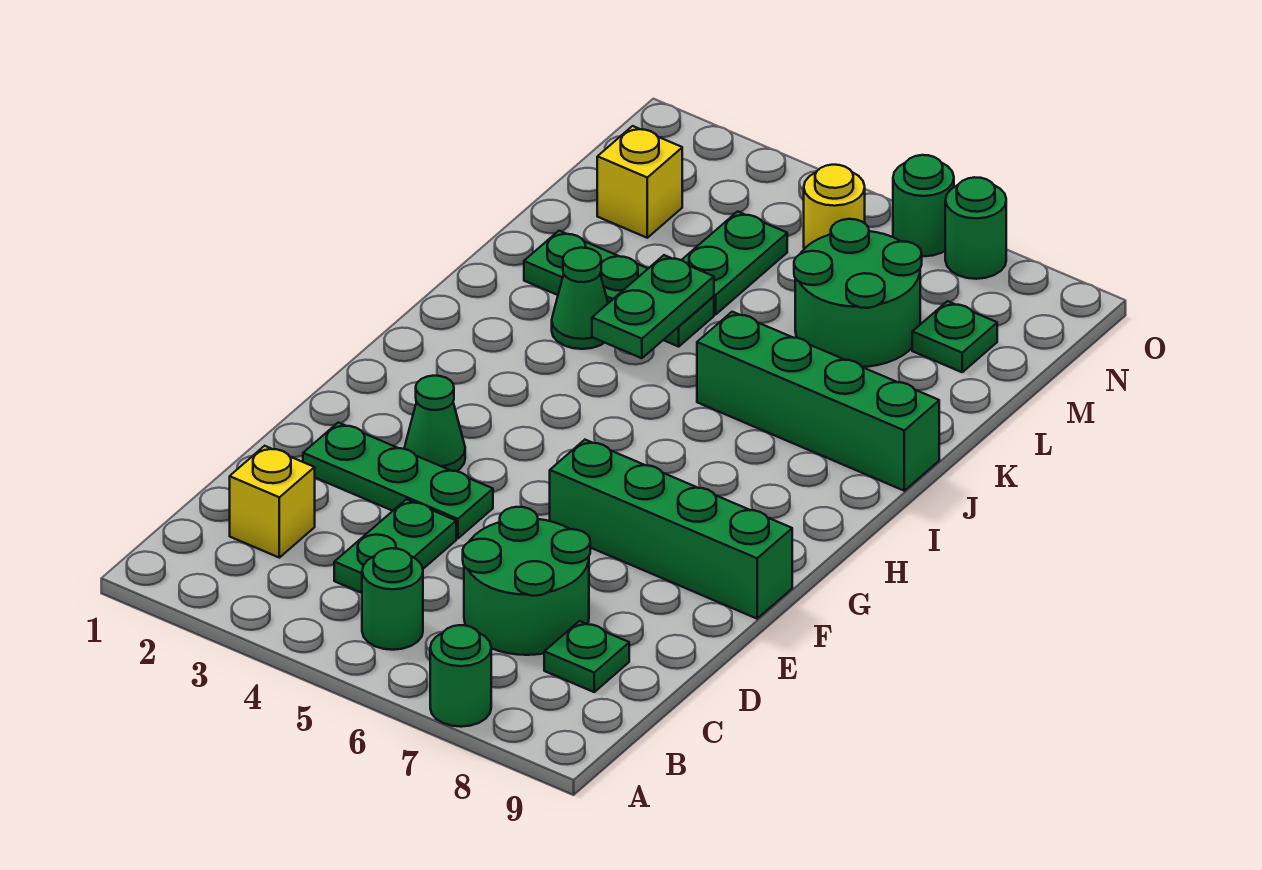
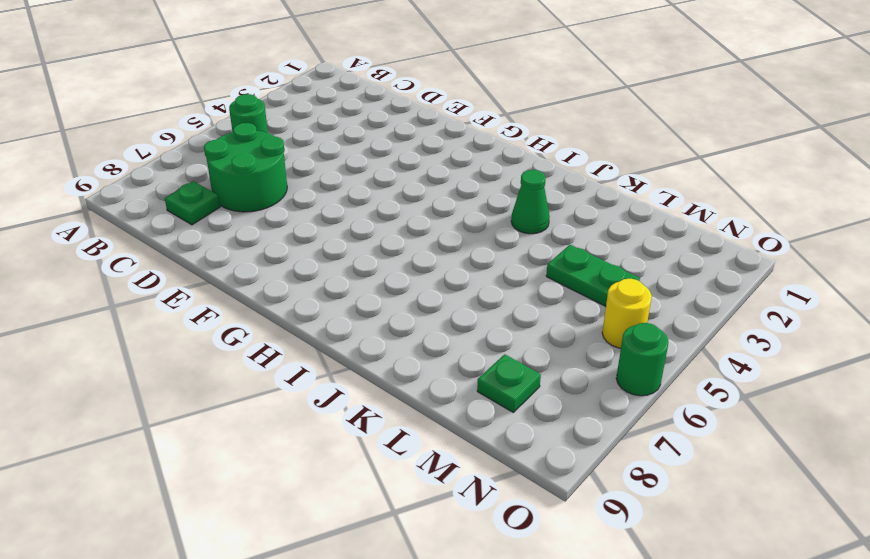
none -> green round brick A7 level 1
none -> yellow brick C2 level 1
none -> green plate C4:D4 level 1

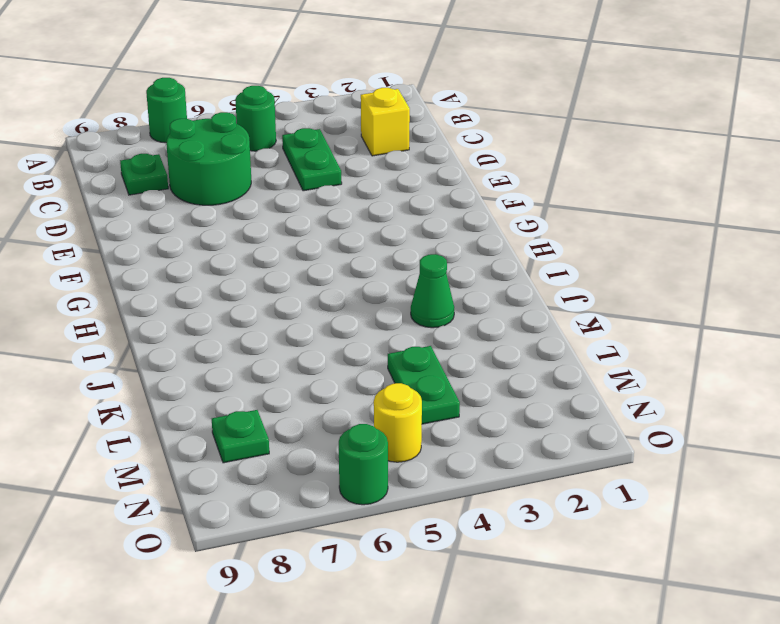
none -> green plate E2:E4 level 1
none -> green cone F3 level 1
none -> green brick F6:F9 level 1

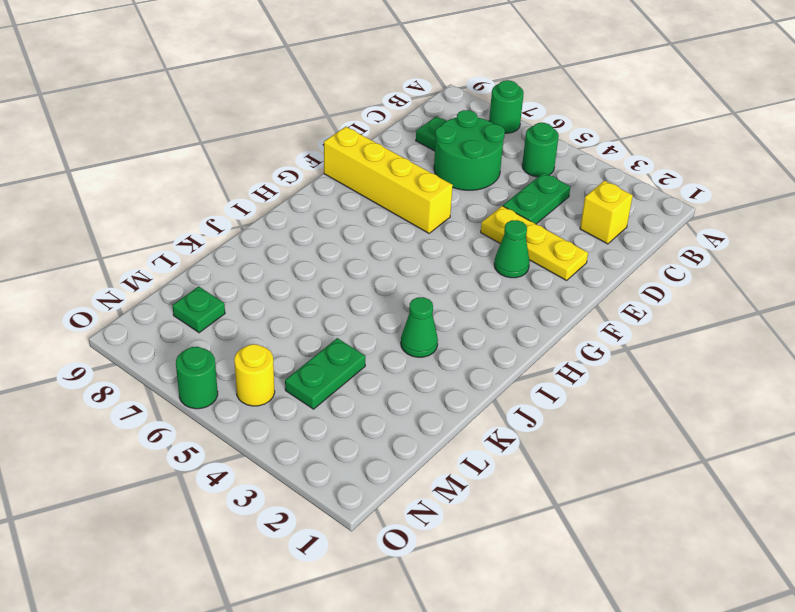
yellow plate E2:E4 level 1 -> green plate E2:E4 level 1
yellow brick F6:F9 level 1 -> green brick F6:F9 level 1
none -> green brick J6:J9 level 1
none -> green plate K2:K4 level 1
none -> green round brick L6:M7 level 1

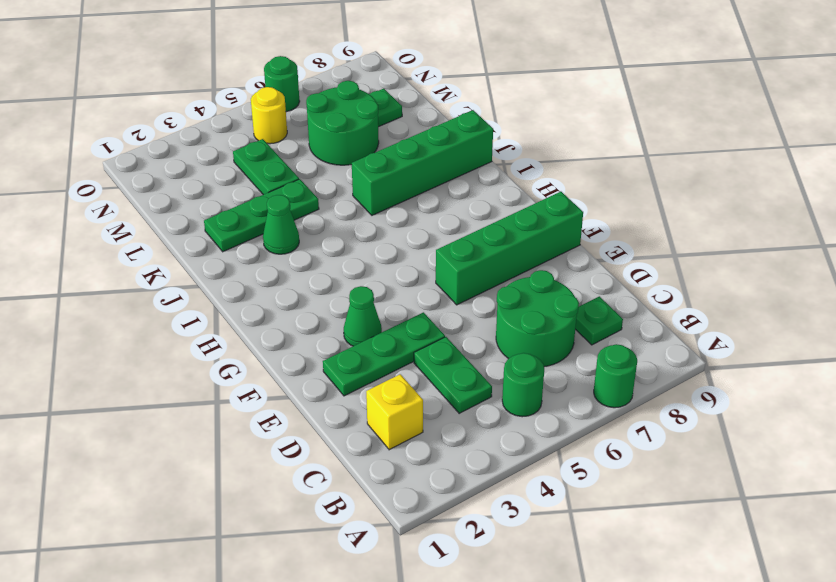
none -> yellow brick M2 level 1
none -> green round brick O7 level 1
none -> green plate J4:K4 level 2

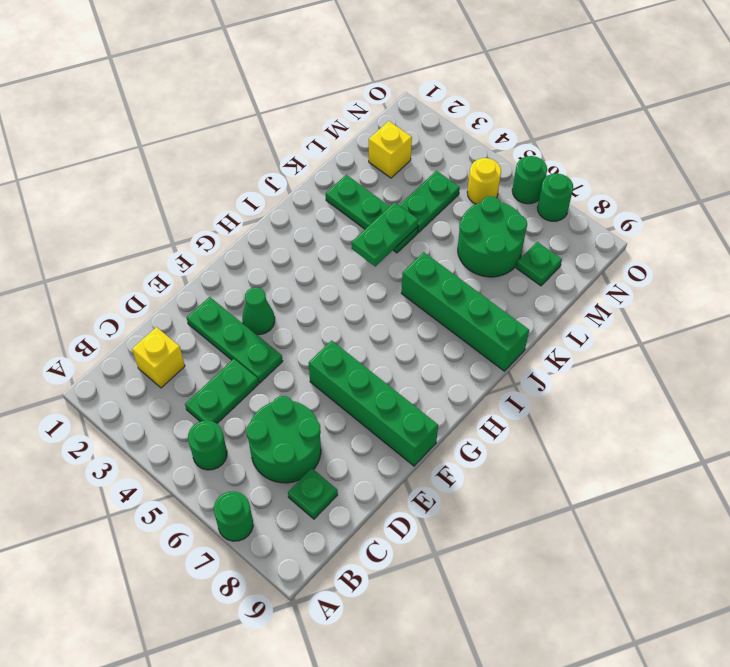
none -> green cone J3 level 1

